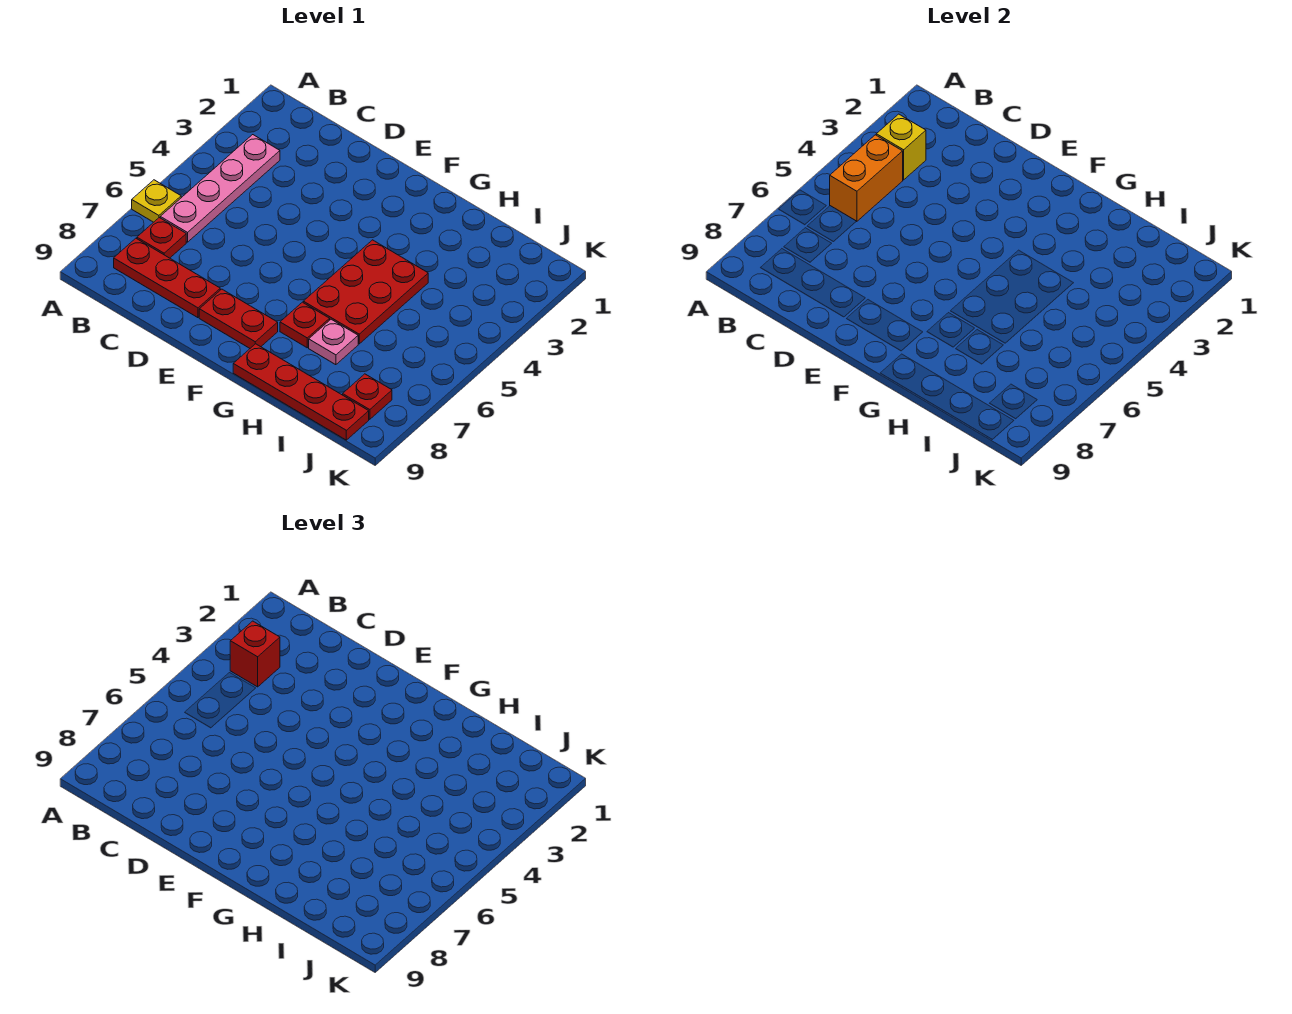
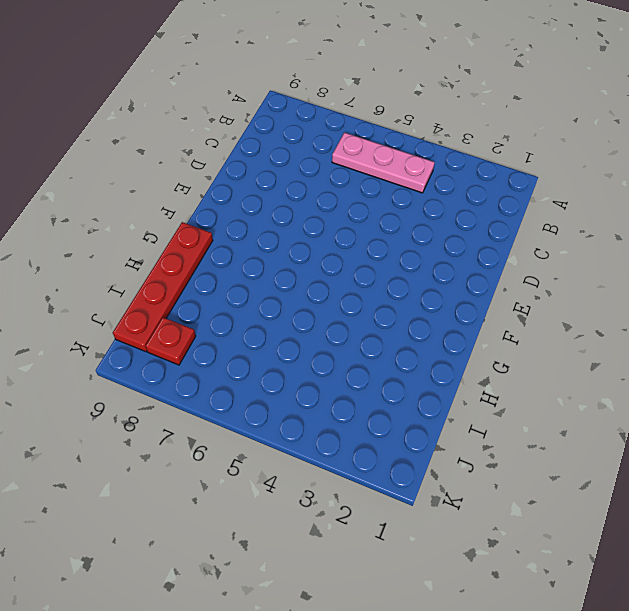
pink plate B4:B6 level 1 -> pink plate B3:B6 level 1
none -> yellow plate A6 level 1
none -> red plate B7 level 1
none -> red plate B8:D8 level 1

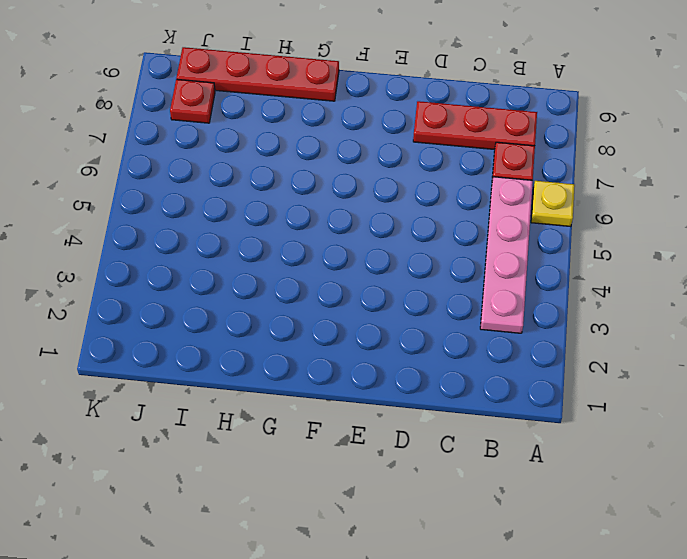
none -> red plate E8:F8 level 1
none -> red plate G4:H6 level 1
none -> red plate G7 level 1

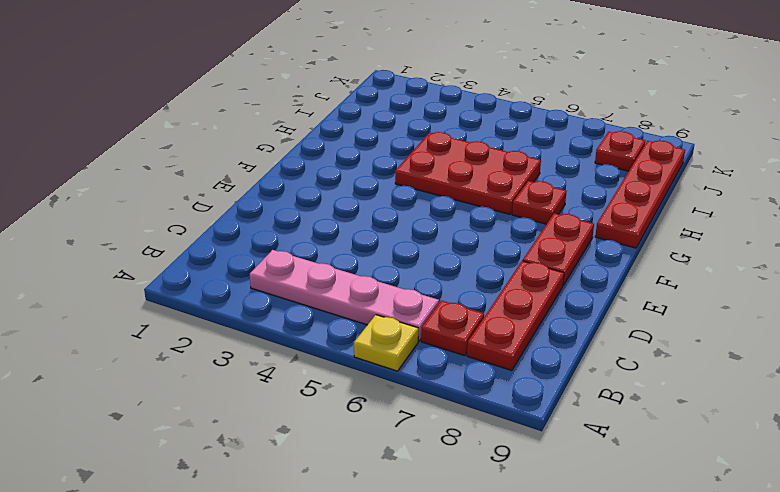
none -> pink plate H7 level 1
none -> yellow brick B3 level 2
none -> orange brick B4:B5 level 2

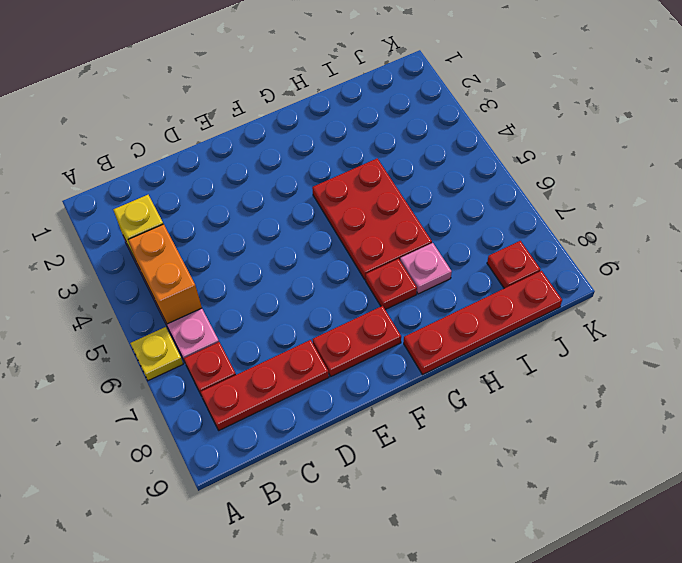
none -> red brick B3 level 3

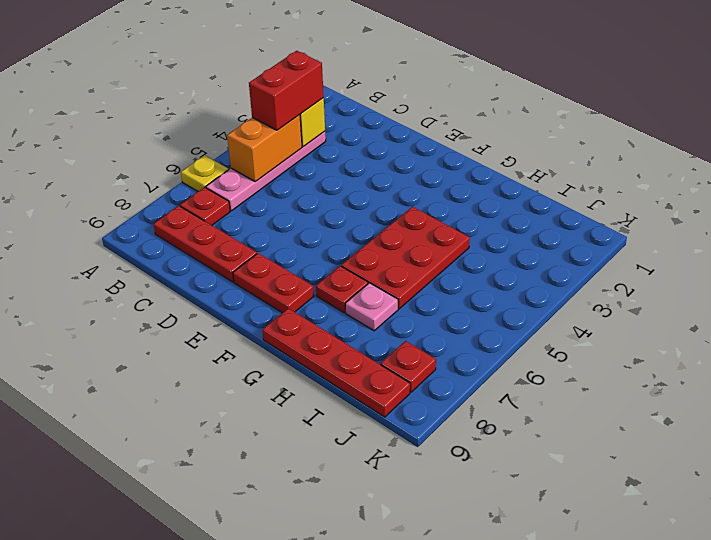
red brick B3:B4 level 3 -> red brick B3 level 3

